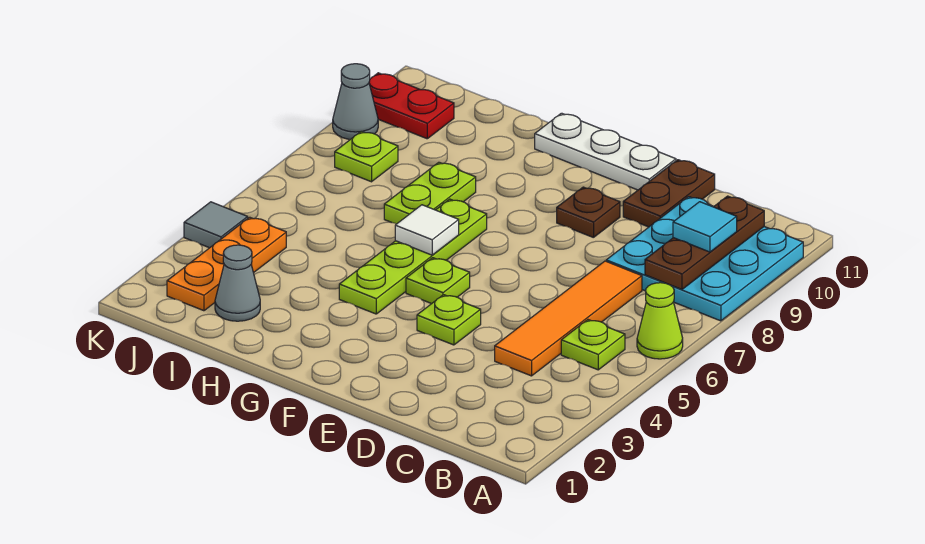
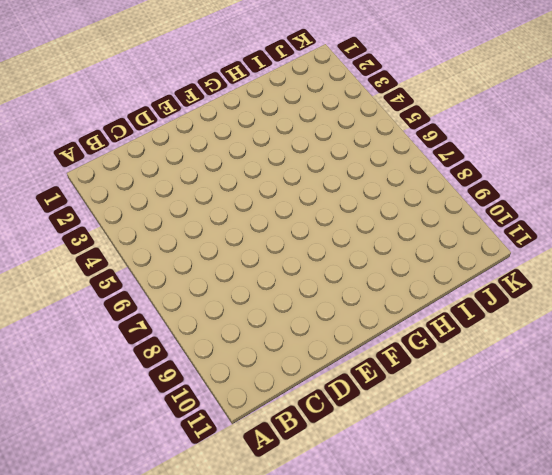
none -> lime cone A6 level 1
none -> cyan plate A8:C10 level 1
none -> lime plate B5 level 1

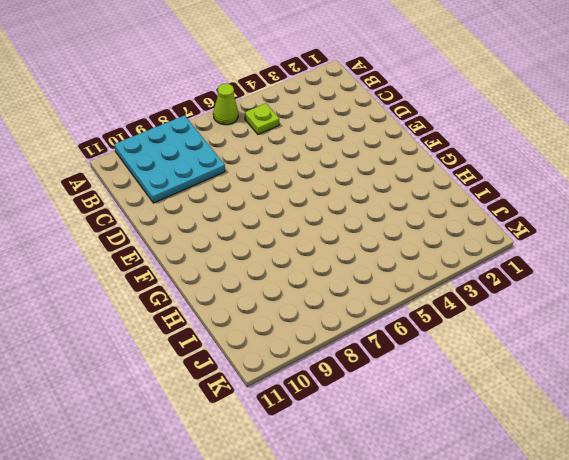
none -> orange tile C4:C7 level 1
none -> brown plate D10:D11 level 1
none -> lime plate E4 level 1

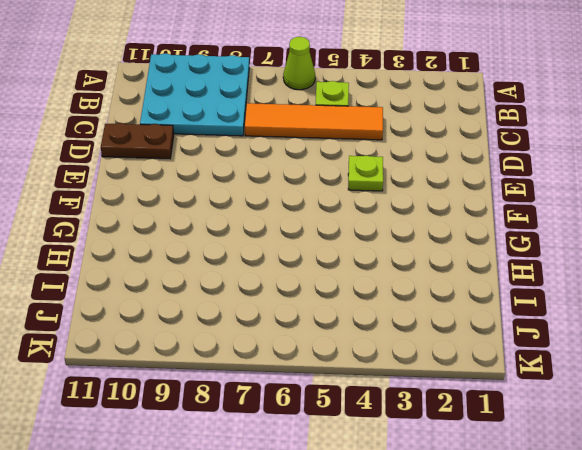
none -> brown plate E9 level 1
none -> white plate E11:G11 level 1
none -> lime plate F5 level 1

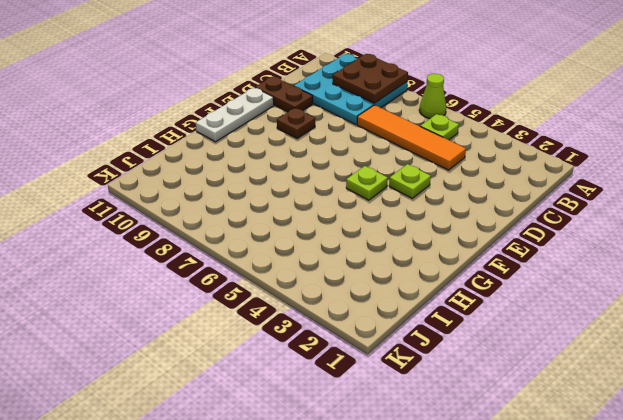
brown plate A8:B9 level 2 -> brown plate B8:B10 level 2
none -> lime plate G4:G7 level 1
none -> lime plate H7:H8 level 1
none -> grey cone I2 level 1

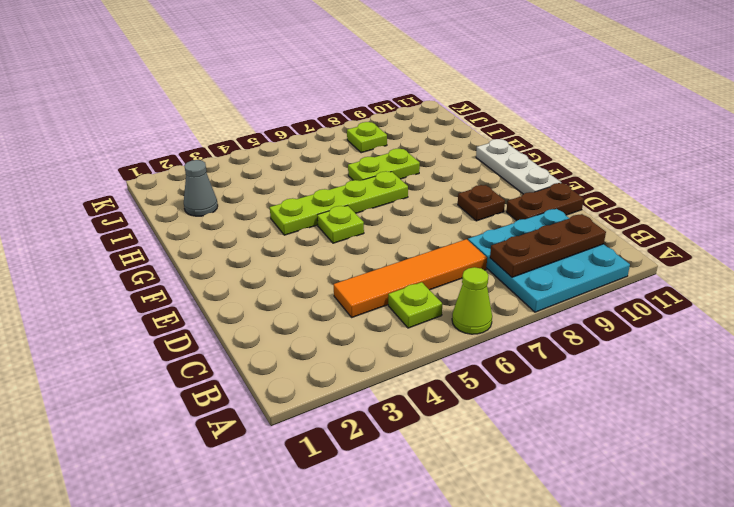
none -> lime plate E4 level 1
none -> orange plate J2:J4 level 1
none -> red plate J10:K10 level 1

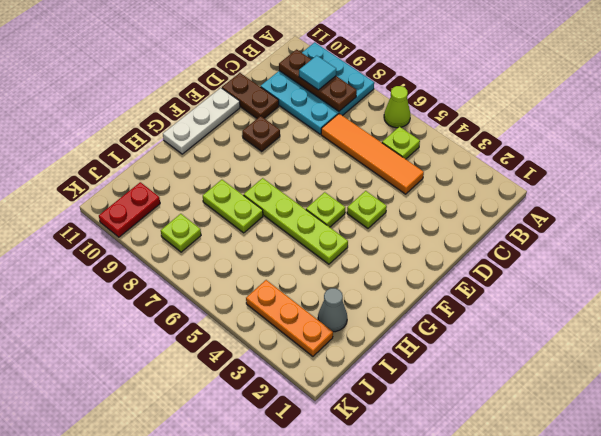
none -> grey tile K4 level 1
none -> grey cone K9 level 1
none -> white tile G6 level 2

